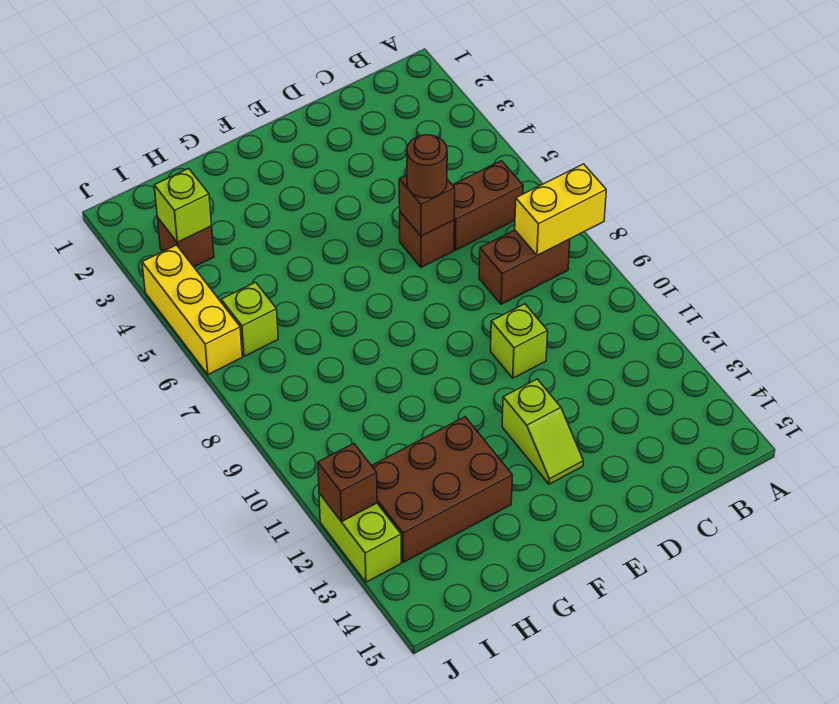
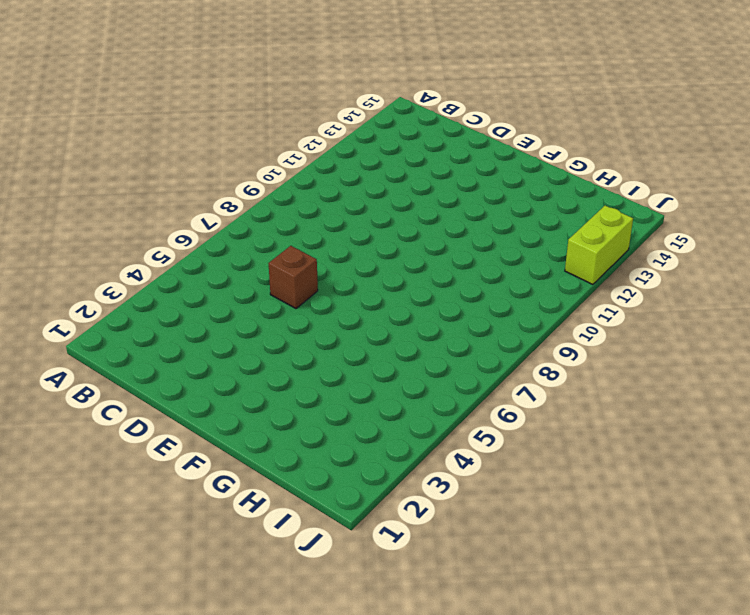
none -> brown brick B6:C6 level 1
none -> brown brick B8:C8 level 1
none -> lime brick D10 level 1

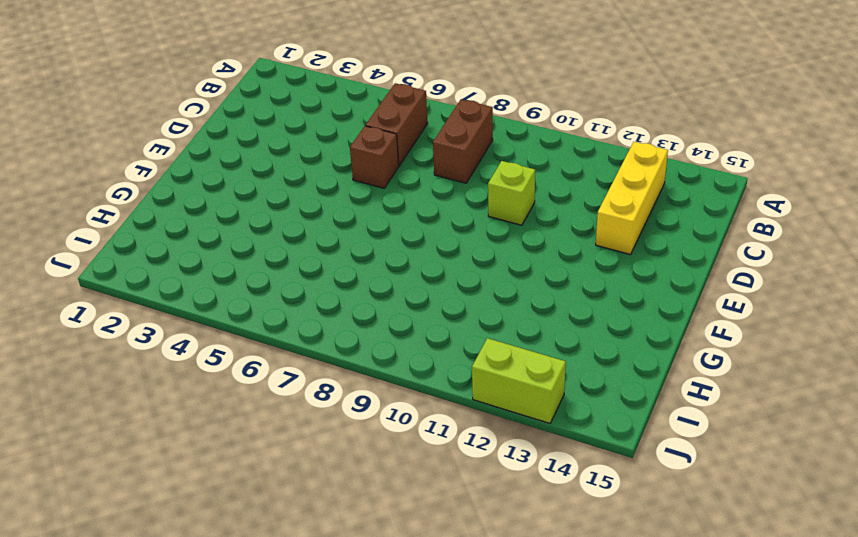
yellow brick B13:D13 level 1 -> yellow brick J4:J6 level 1
none -> lime slope E12:E13 level 1 top 12
none -> brown brick G12:I13 level 1
none -> brown brick I3 level 1

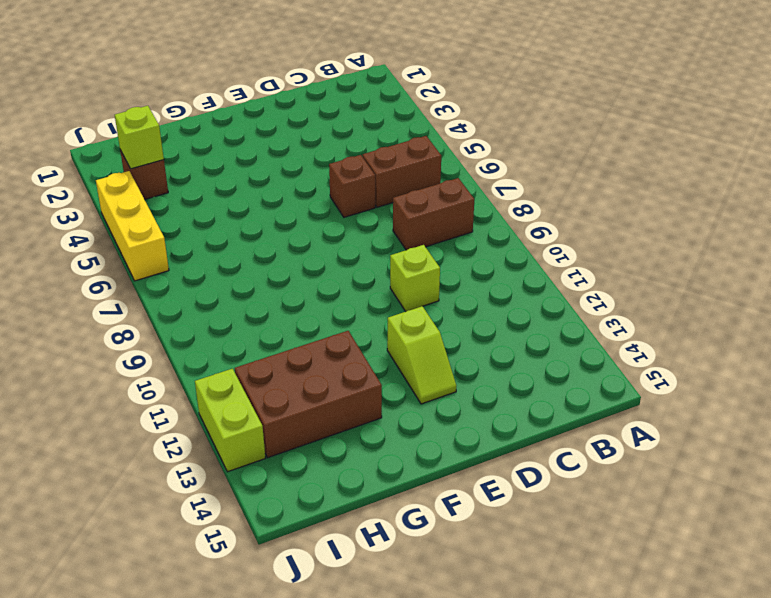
none -> lime brick I6 level 1
none -> yellow brick A8:B8 level 2
none -> brown brick D6 level 2

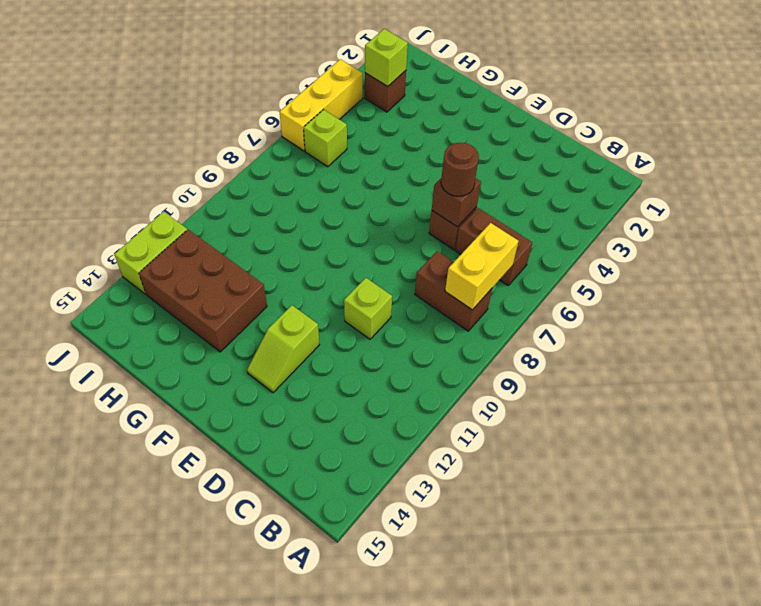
yellow brick B7:B8 level 2 -> yellow brick A8:B8 level 2
none -> brown brick J12 level 2

